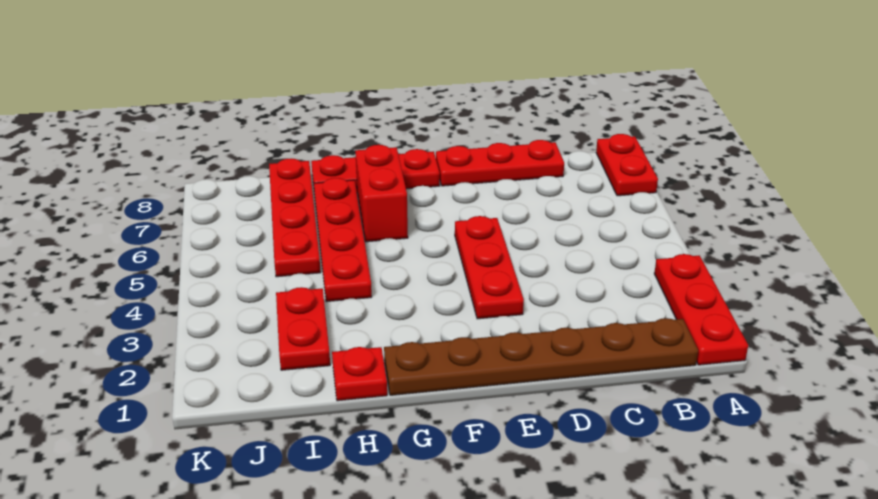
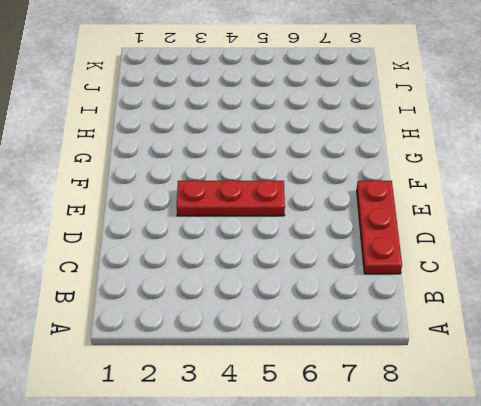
none -> red plate A1:A3 level 1
none -> red plate A7:A8 level 1

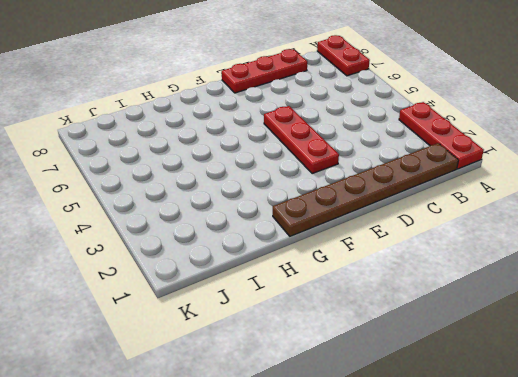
none -> red plate F8:H8 level 1
none -> red brick G6:G7 level 1

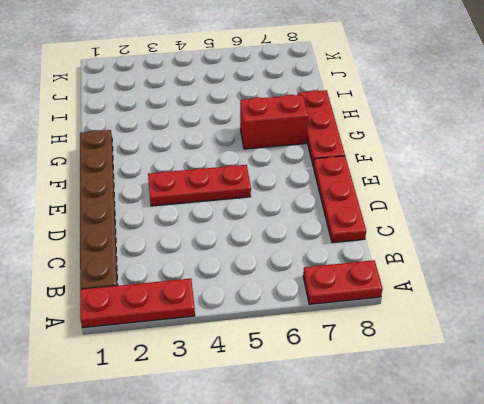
none -> red plate H1 level 1
none -> red plate H4:H7 level 1

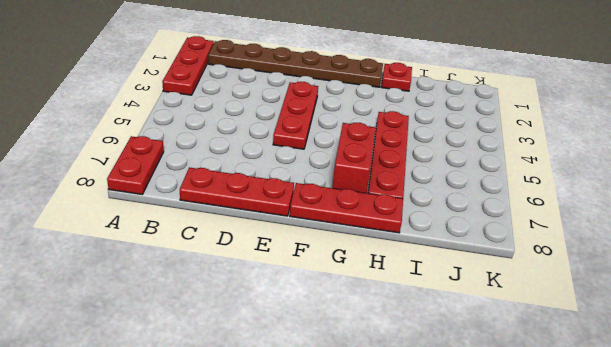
none -> red plate I2:I3 level 1
none -> red plate I5:I8 level 1

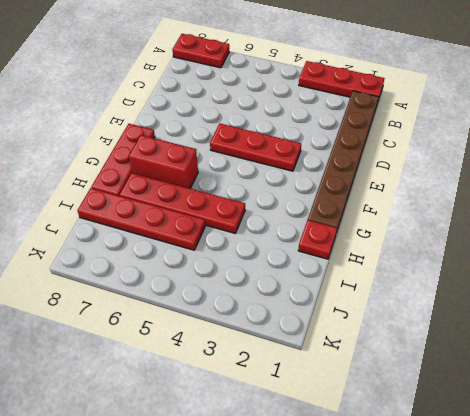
none -> red plate C8:E8 level 1
none -> red plate I2:I3 level 1

